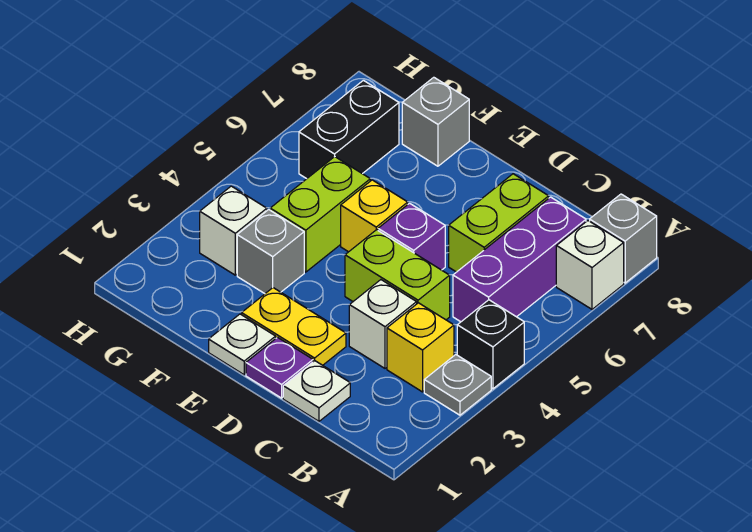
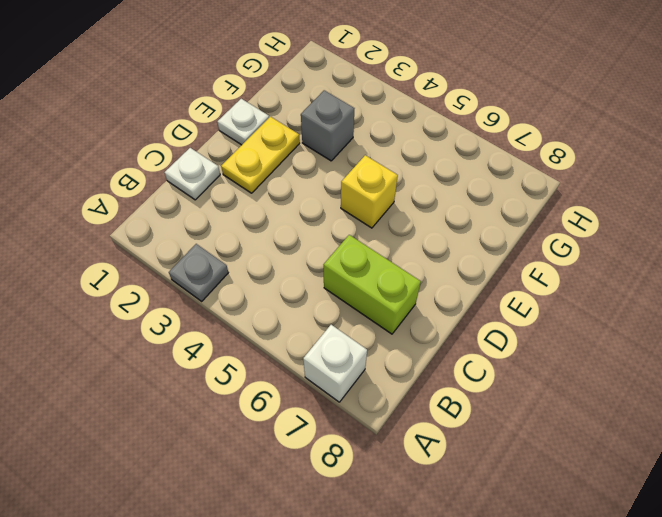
none -> black brick A4 level 1
none -> grey brick A8 level 1
none -> yellow brick B3 level 1

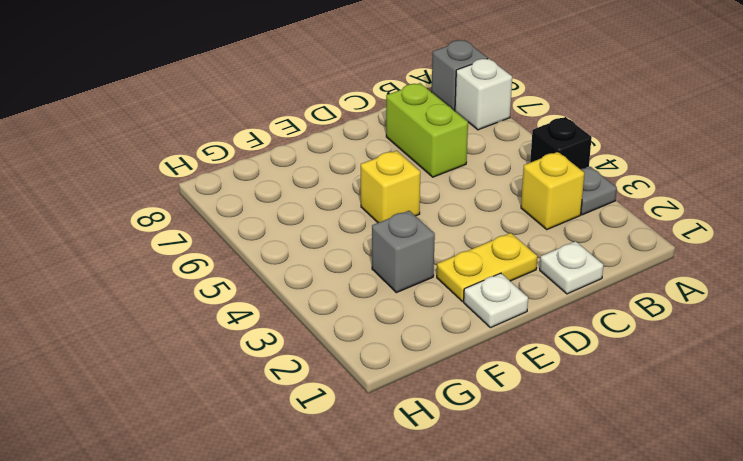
none -> purple brick B5:B7 level 1
none -> white brick C3 level 1
none -> lime brick C4:D4 level 1

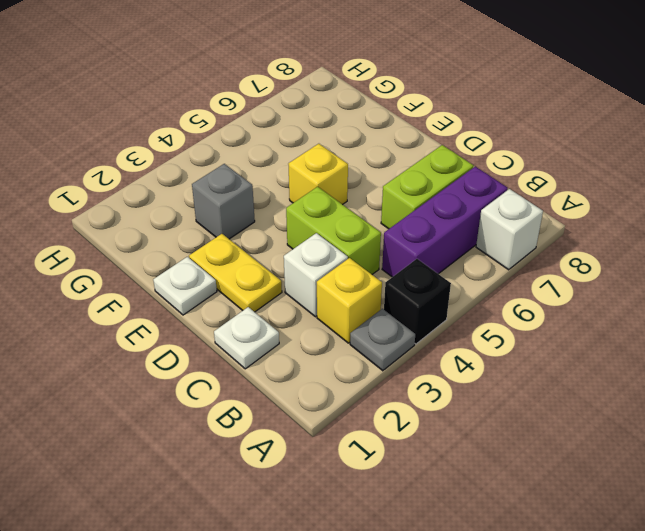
none -> grey brick A8 level 1
none -> purple plate D1 level 1
none -> purple brick D5 level 1

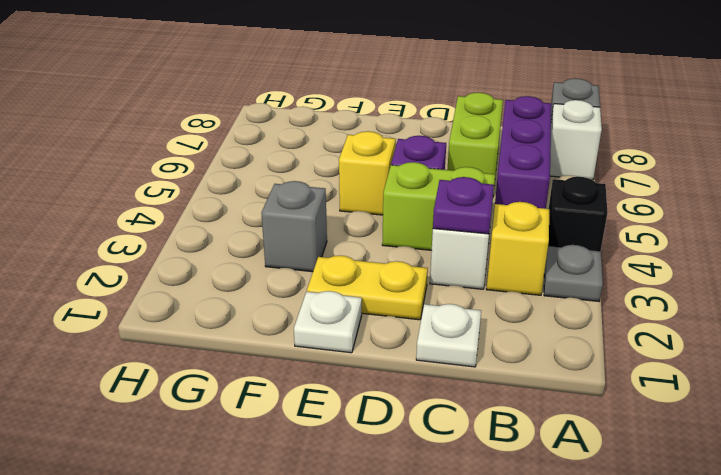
purple plate C3 level 2 -> purple plate D1 level 1
none -> lime brick F4:F5 level 1
none -> grey brick F8 level 1
none -> white brick G3 level 1

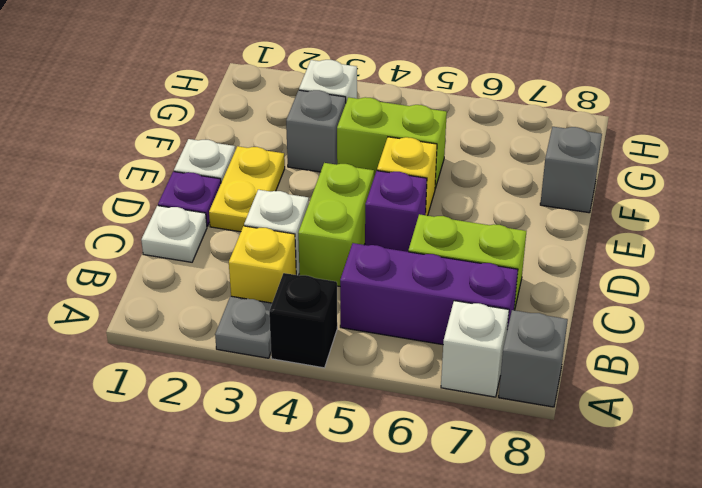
none -> black brick G6:G7 level 1

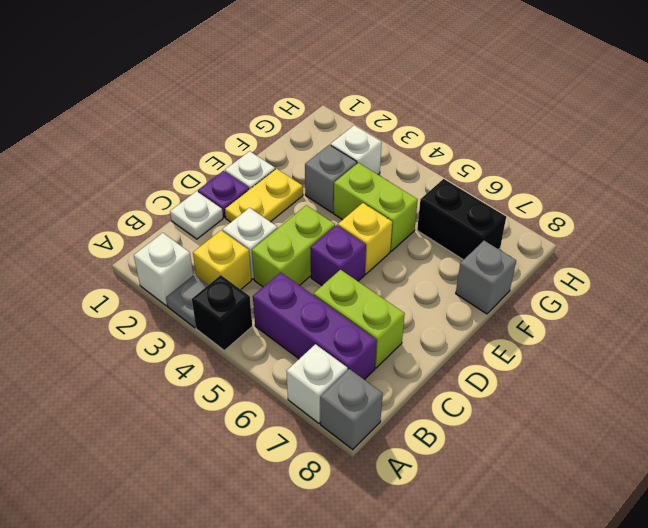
white brick A2 level 1 -> none

